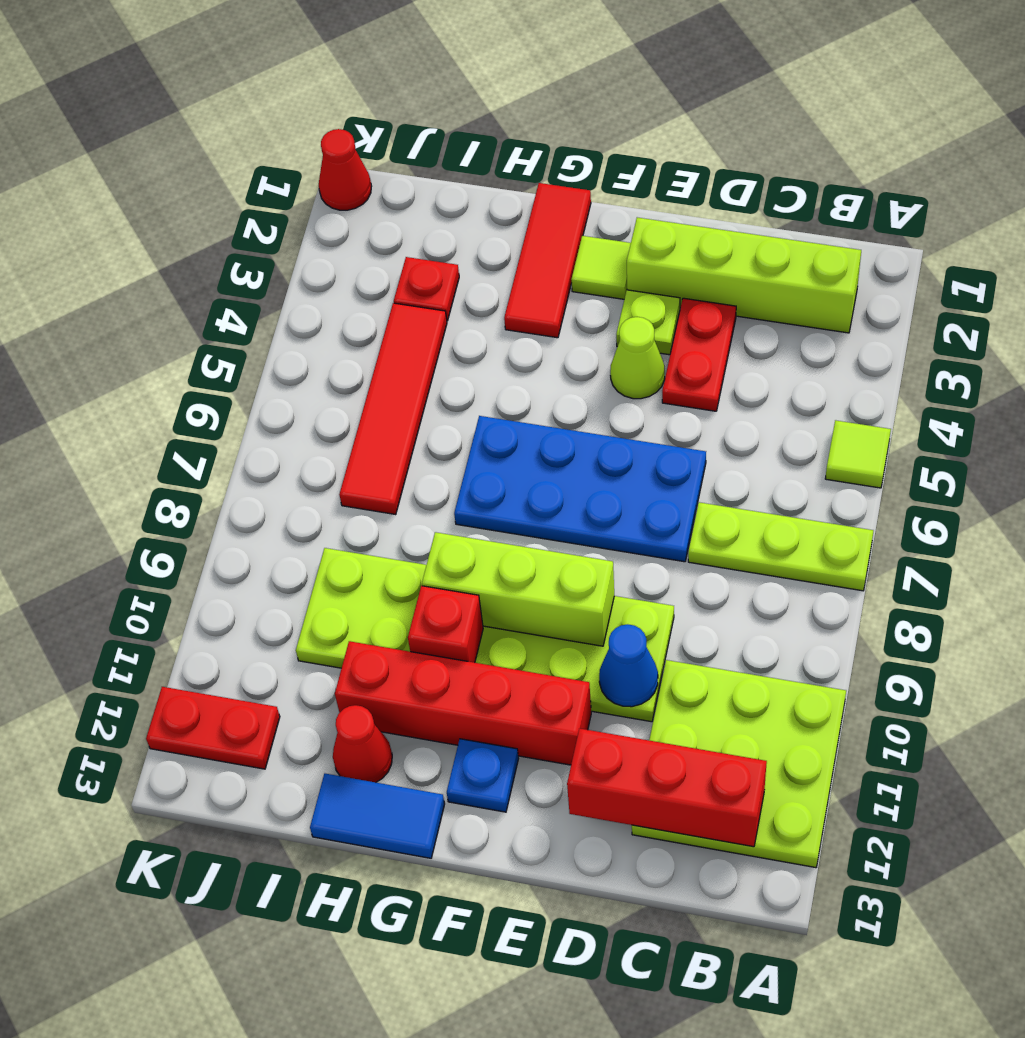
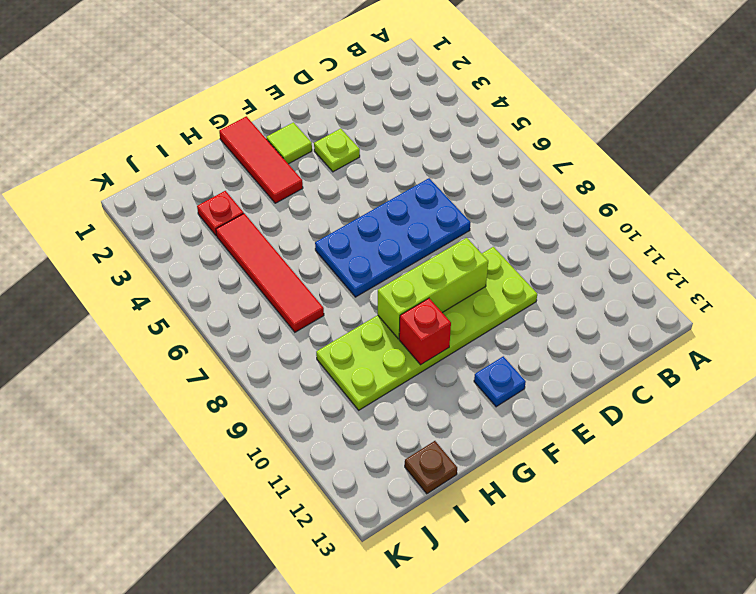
brown plate I13 level 1 -> none
none -> lime tile A5 level 1
none -> lime plate A7:C7 level 1
none -> lime plate A10:C12 level 1

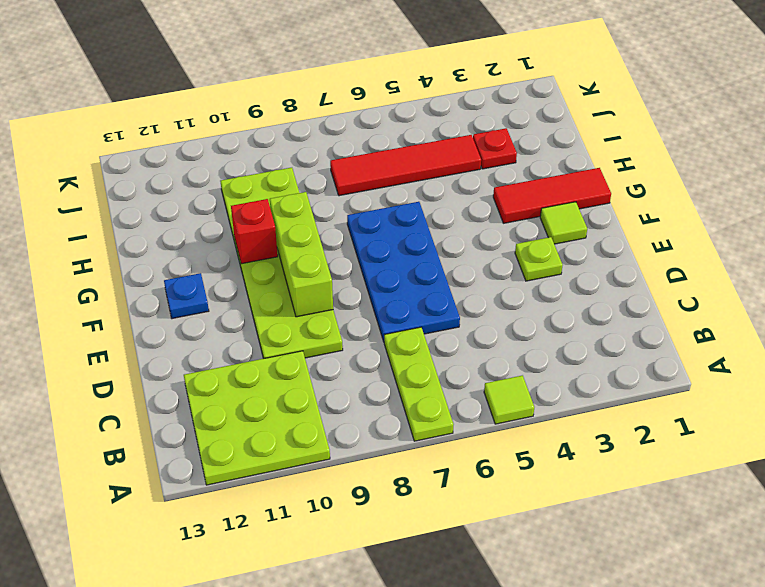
none -> lime brick B2:E2 level 1
none -> red plate D3:D4 level 1
none -> lime cone E4 level 1

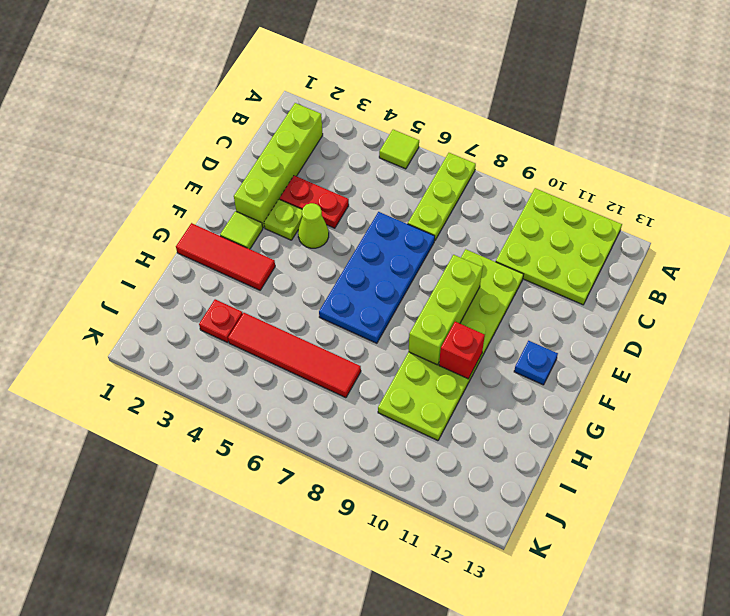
none -> red brick E11:H11 level 1
none -> blue tile G13:H13 level 1
none -> red cone H12 level 1

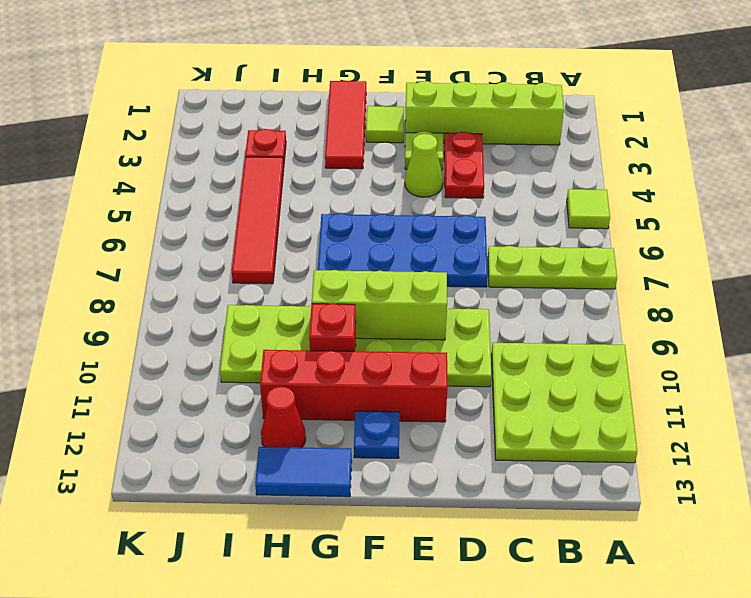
none -> red plate J12:K12 level 1
none -> red cone K1 level 1
none -> red brick B12:D12 level 2

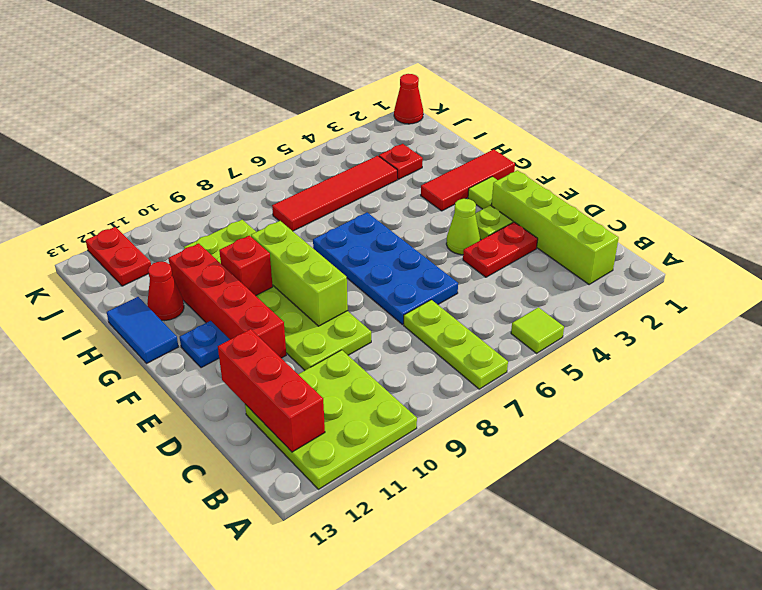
none -> blue cone D10 level 2

